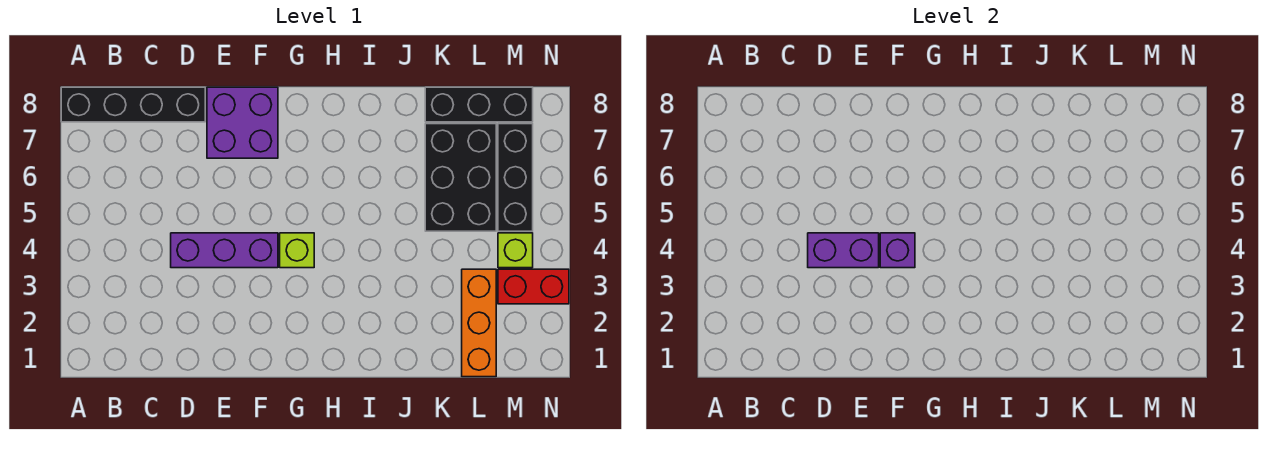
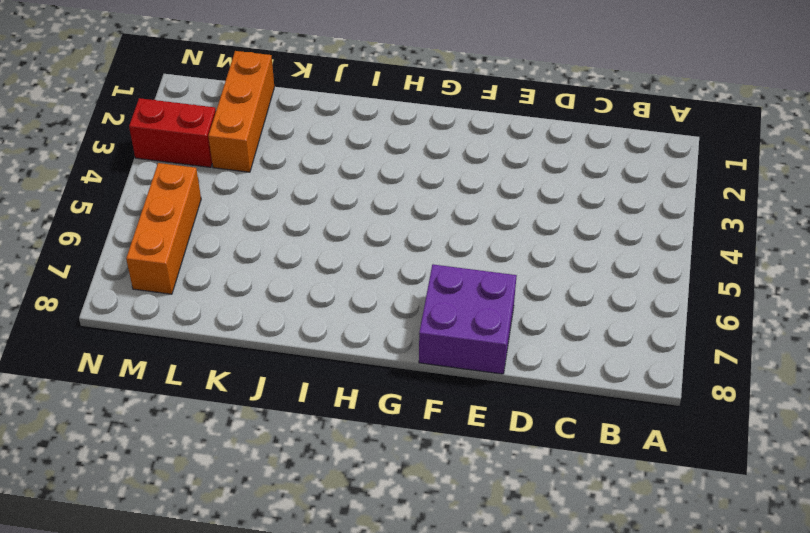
orange brick M5:M7 level 1 -> black brick M5:M7 level 1
none -> black brick A8:D8 level 1
none -> purple brick D4:F4 level 1
none -> lime brick G4 level 1

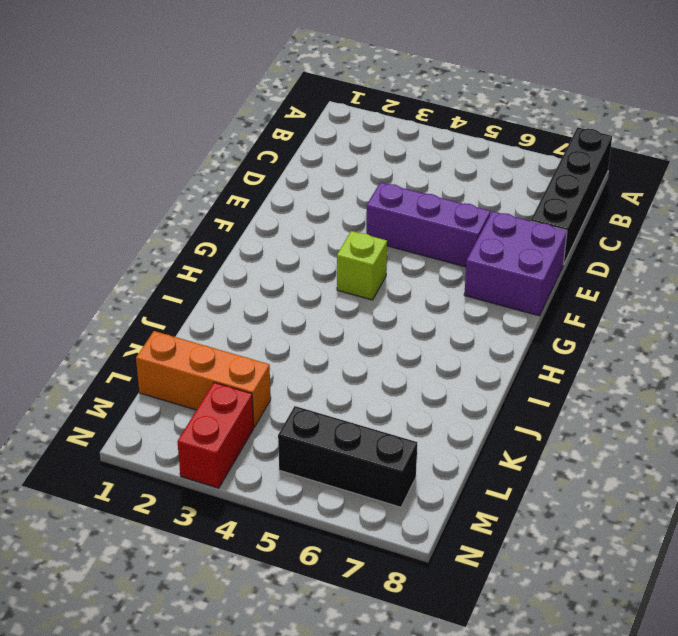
purple brick E4:E6 level 1 -> purple brick D4:F4 level 1
none -> black brick K5:L7 level 1
none -> black brick K8:M8 level 1
none -> lime brick M4 level 1

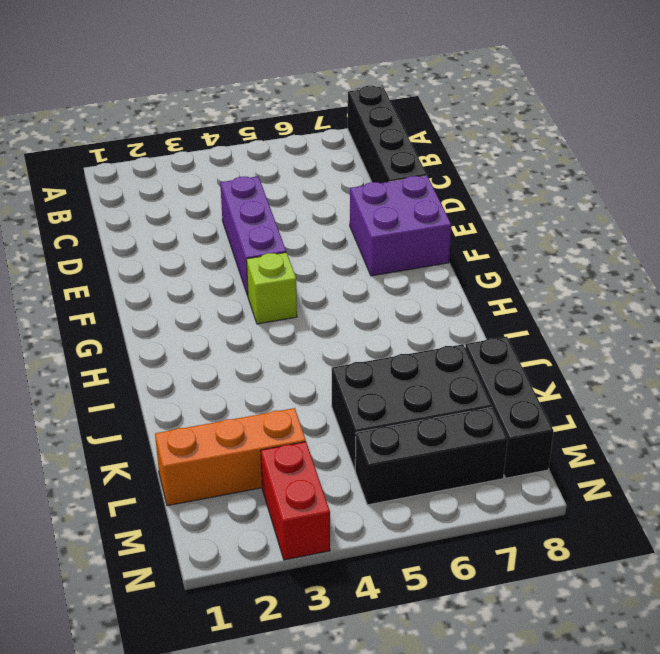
none -> lime brick M4 level 1
none -> purple brick D4:E4 level 2
none -> purple brick F4 level 2

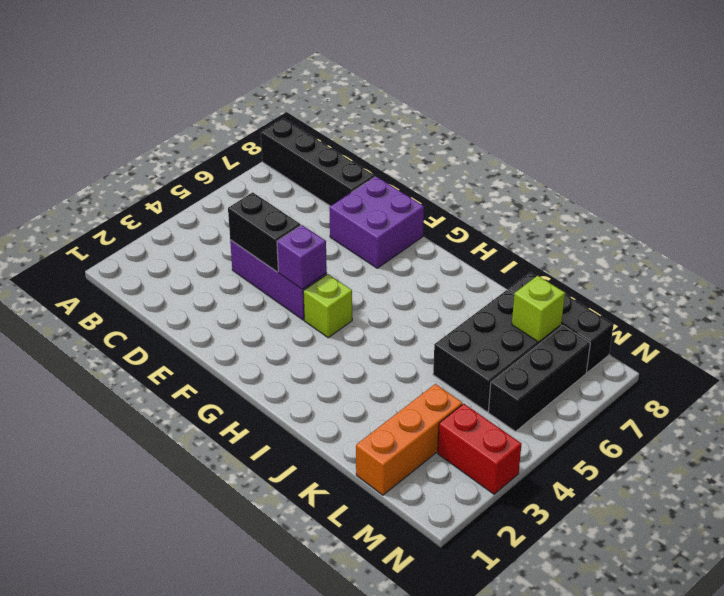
black brick D4:E4 level 2 -> purple brick D4:E4 level 2
lime brick L7 level 2 -> lime brick M4 level 1

